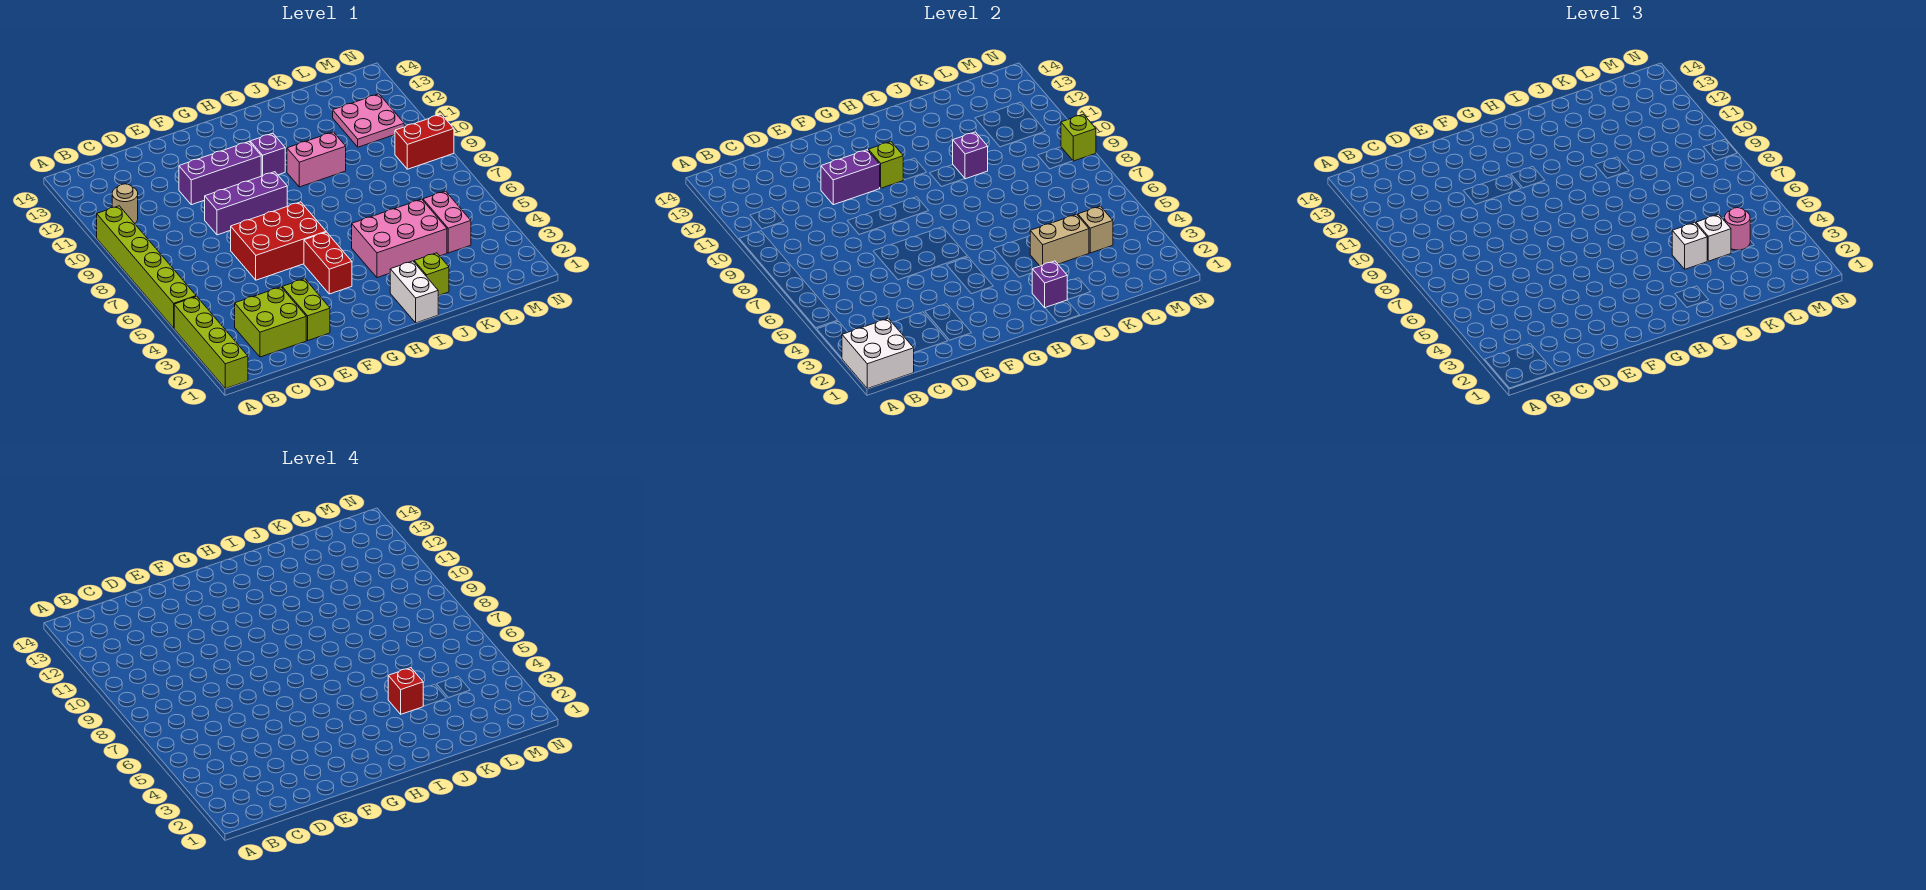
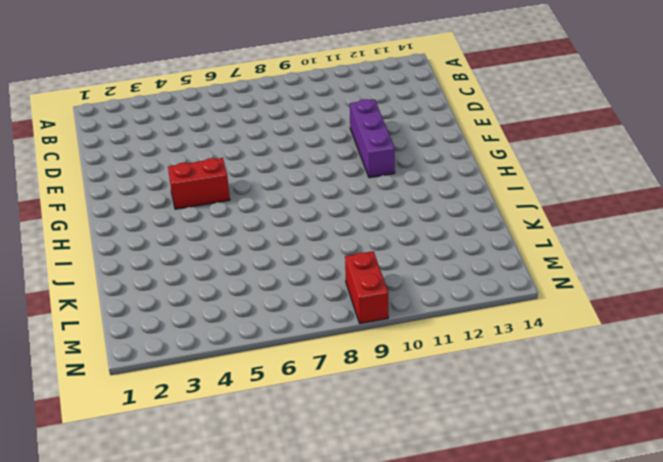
none -> lime brick A1:A4 level 1
none -> lime brick A5:A10 level 1
none -> tan round brick B11 level 1

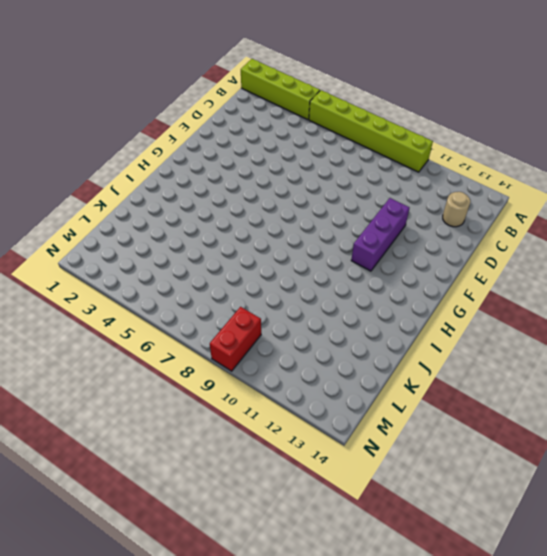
tan round brick C13 level 1 -> tan round brick B11 level 1
none -> lime brick C2:D3 level 1
none -> lime brick E2:E3 level 1
none -> red brick E6:G7 level 1

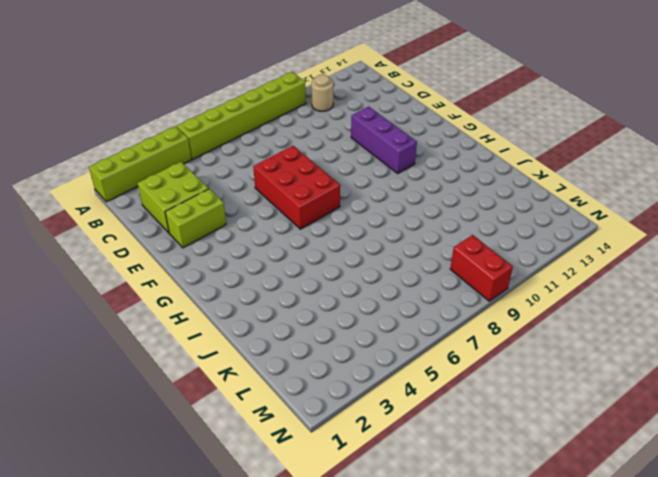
none -> purple brick E9:G9 level 1
none -> red brick G4:G5 level 1
none -> purple brick H11 level 1

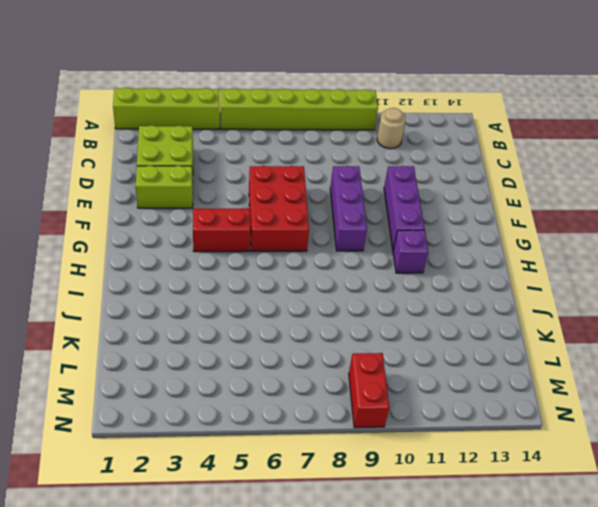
none -> white brick I1:I2 level 1
none -> pink brick I4:K5 level 1
none -> pink brick I10:J10 level 1

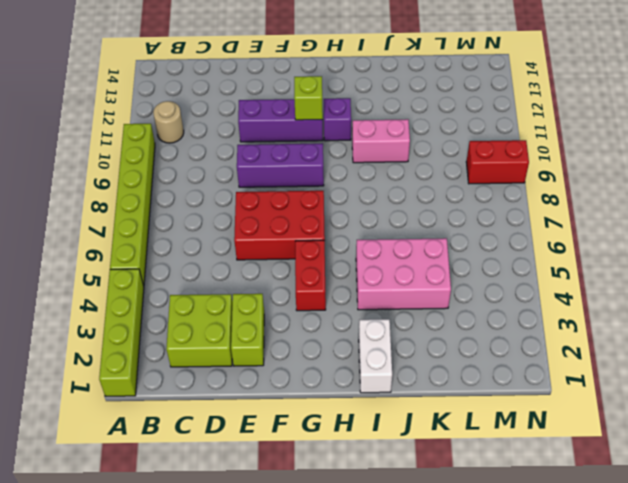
none -> lime brick J2 level 1
none -> pink brick L4:L5 level 1
none -> pink plate L11:M12 level 1

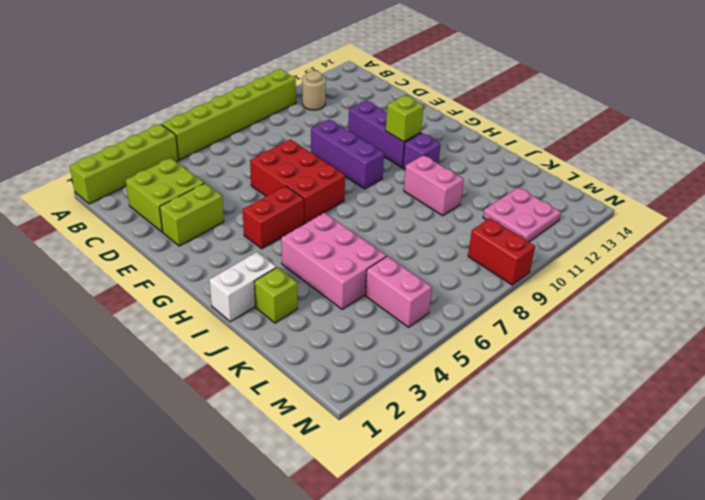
pink brick L5:M5 level 1 -> pink brick L4:L5 level 1
none -> white brick A1:B2 level 2
none -> purple brick E11:F11 level 2
none -> purple brick I2 level 2

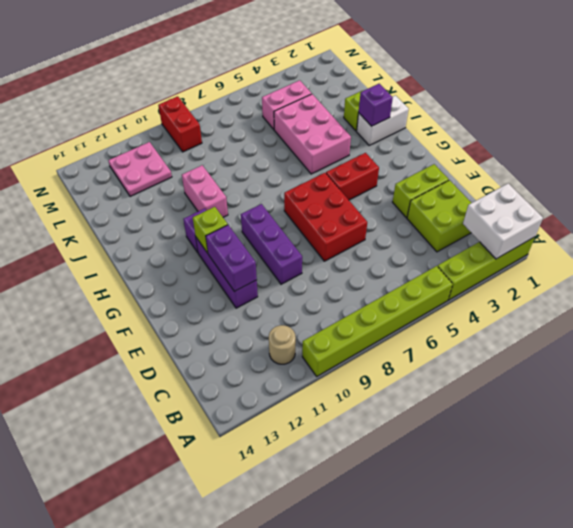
none -> tan brick J4:K4 level 2
none -> purple brick J10 level 2
none -> tan brick L4 level 2

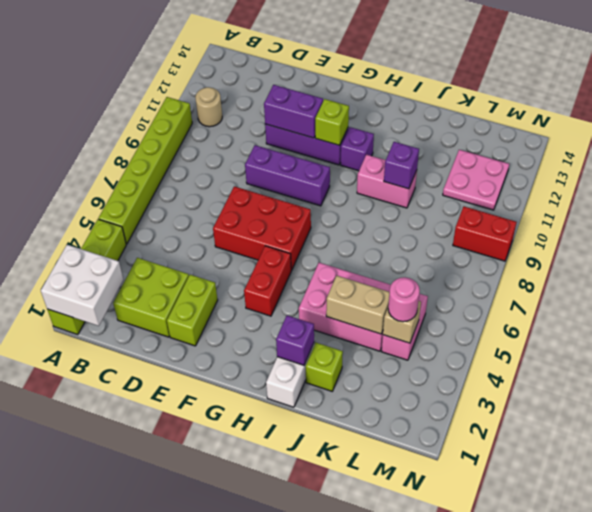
none -> lime brick N9 level 2
none -> white brick J4 level 3
none -> white brick K4 level 3

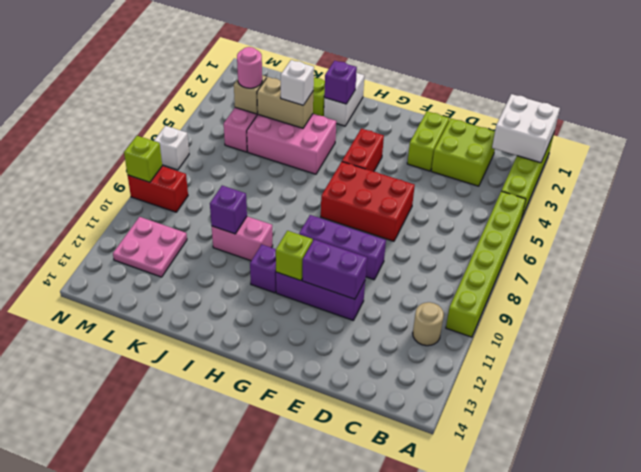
white brick N7 level 1 -> white brick K4 level 3
none -> red brick J4 level 4

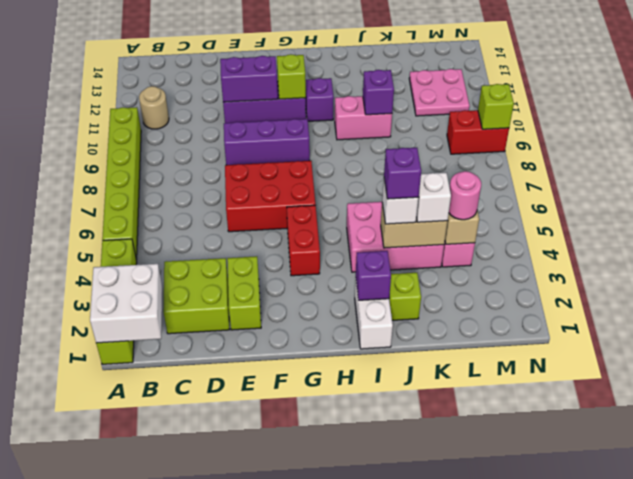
purple brick J4 level 4 -> red brick J4 level 4

